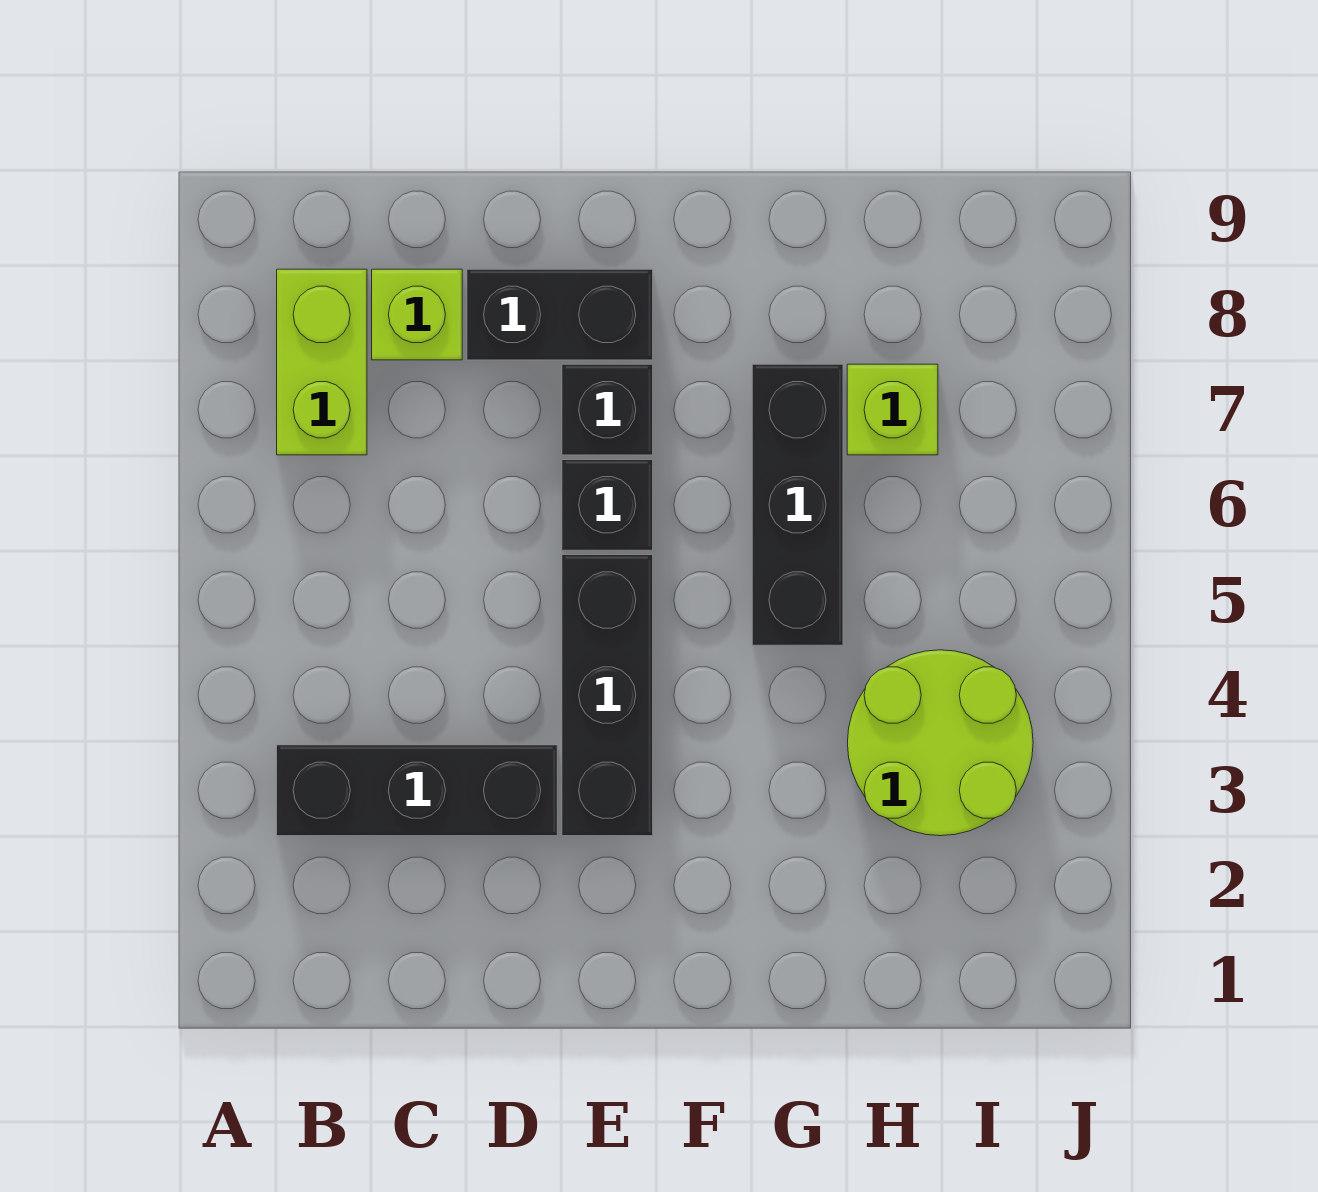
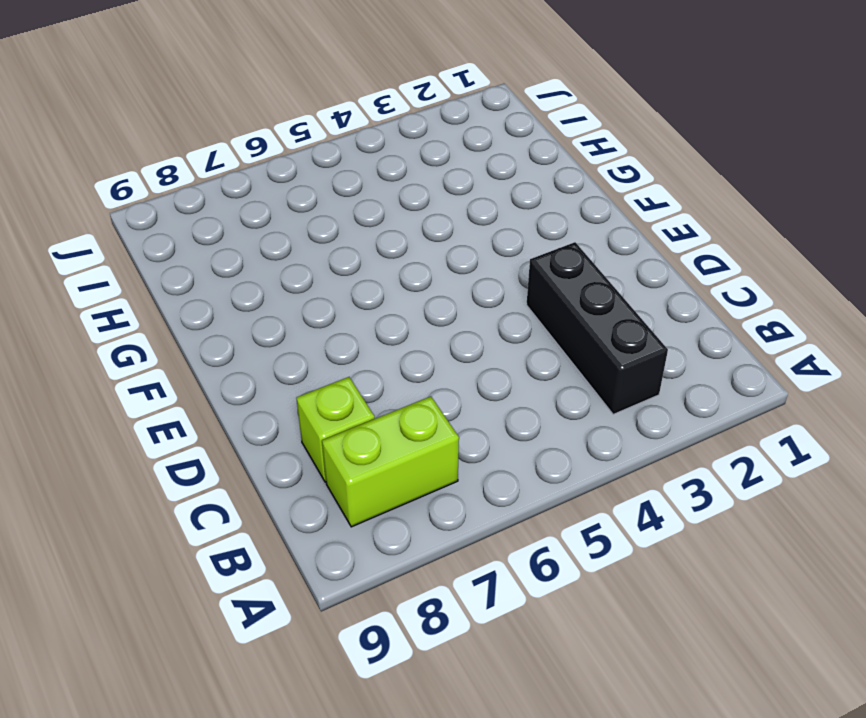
none -> black brick D8:E8 level 1
none -> black brick E3:E5 level 1

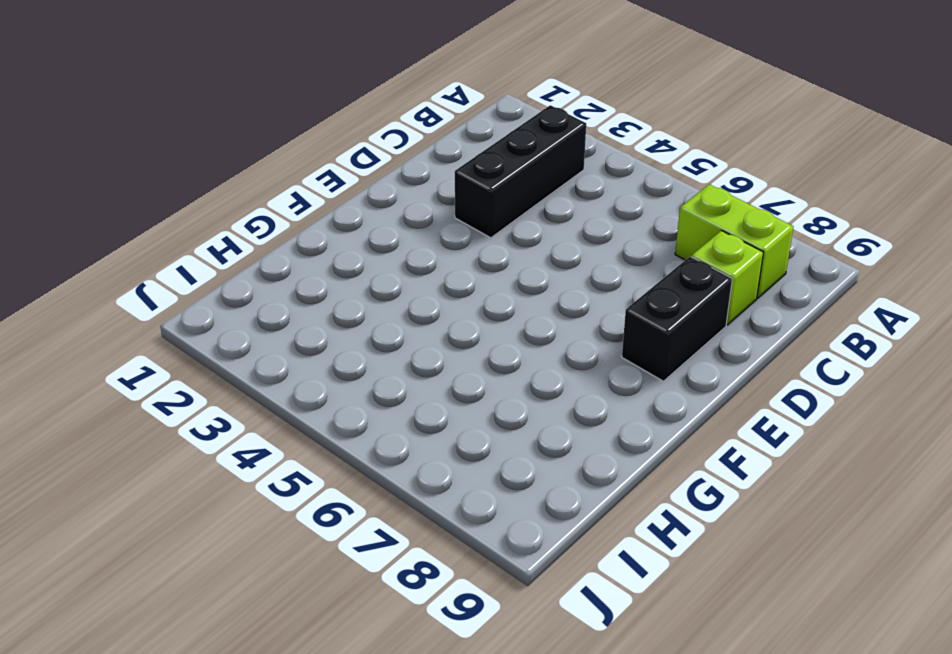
none -> black brick E3:E5 level 1
none -> black brick E6 level 1

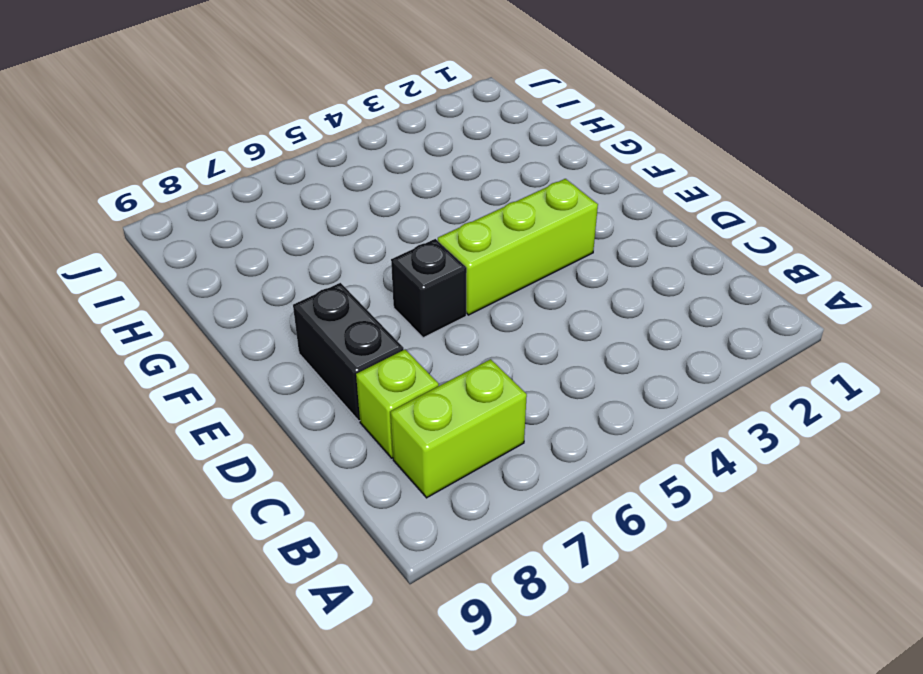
lime brick E3:E5 level 1 -> black brick E3:E5 level 1
none -> black brick B3:D3 level 1
none -> black brick E7 level 1

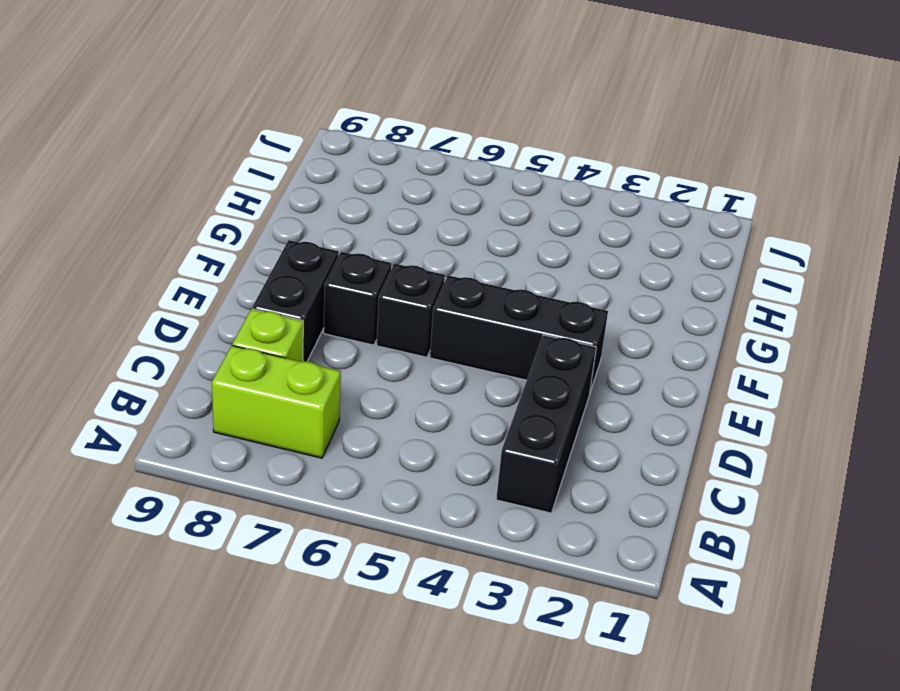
none -> black brick G5:G7 level 1
none -> lime round brick H3:I4 level 1

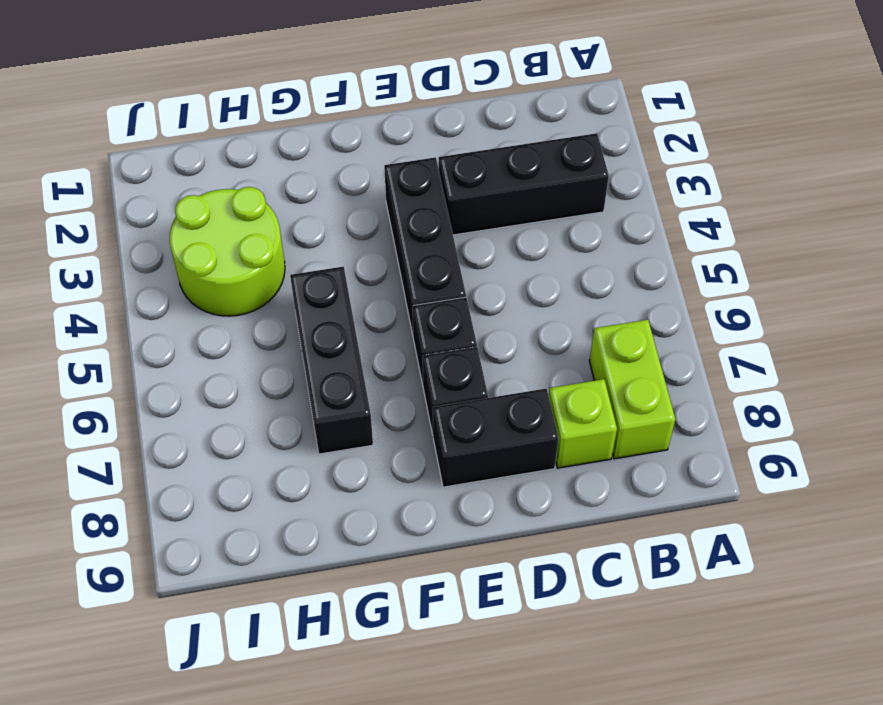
none -> lime brick H7 level 1

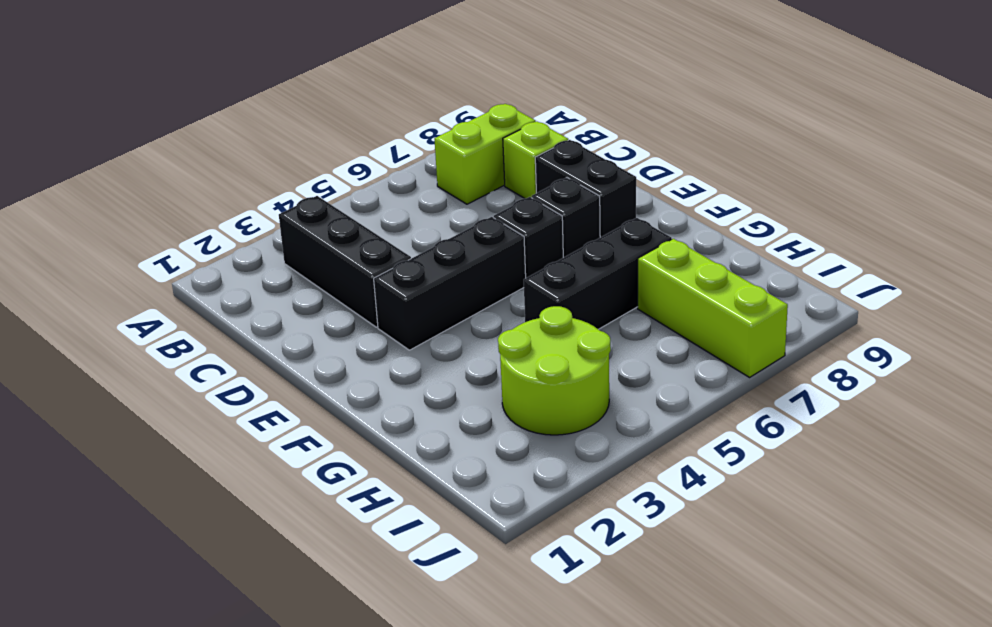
lime brick H7:J7 level 1 -> lime brick H7 level 1

